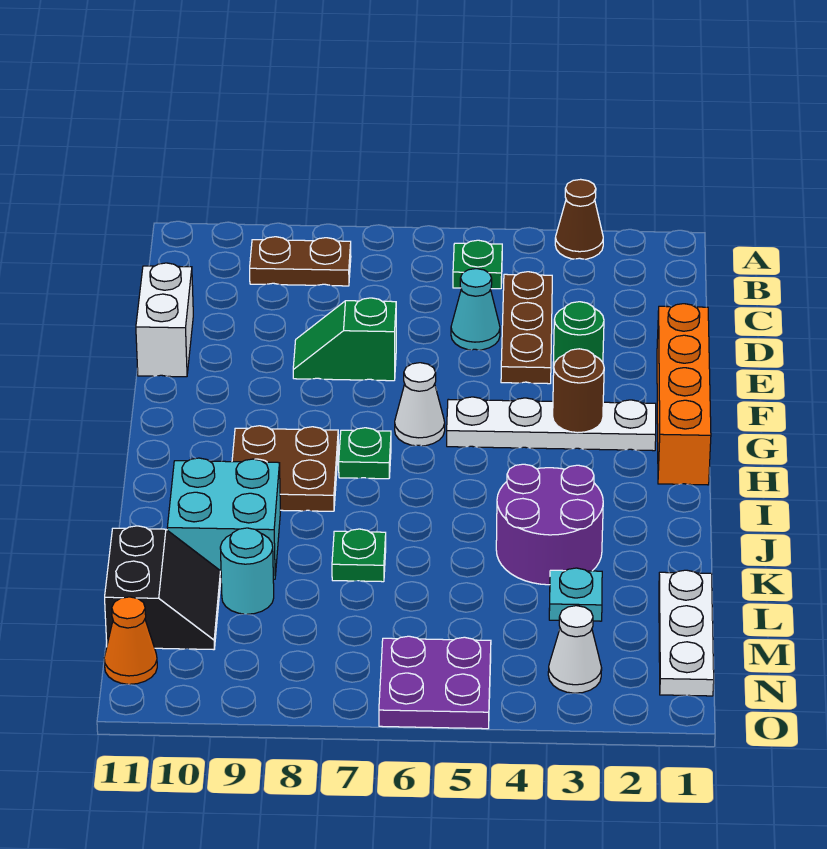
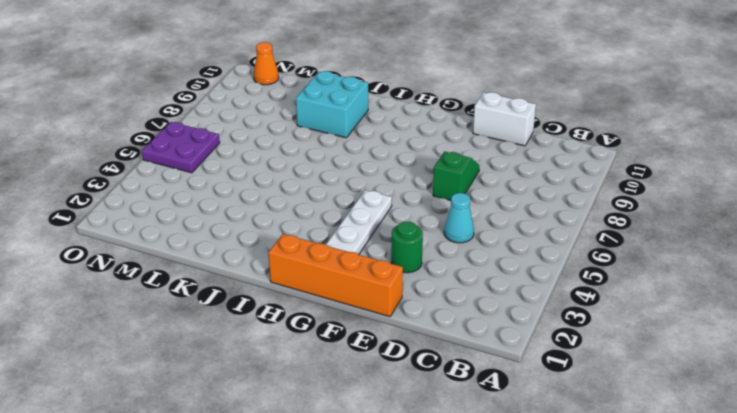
none -> brown cone A3 level 1
none -> green plate B5 level 1
none -> brown plate B8:B9 level 1

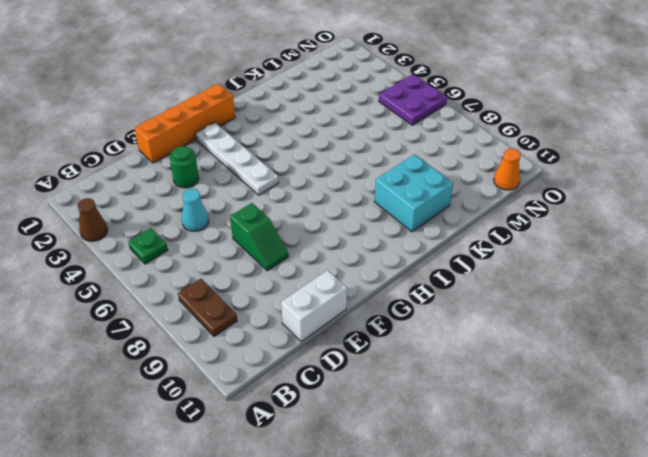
none -> brown plate C4:E4 level 1
none -> white cone G6 level 1
none -> green plate H7 level 1

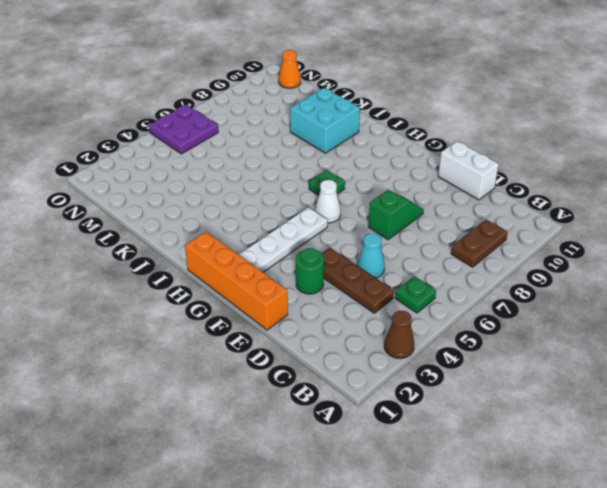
none -> brown plate H8:I9 level 1
none -> purple round brick J3:K4 level 1
none -> green plate K7 level 1

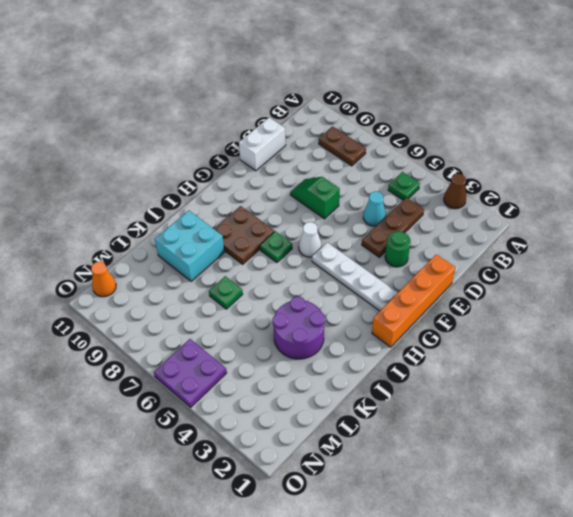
none -> white plate L1:N1 level 1
none -> cyan plate L3 level 1
none -> cyan round brick L9 level 1

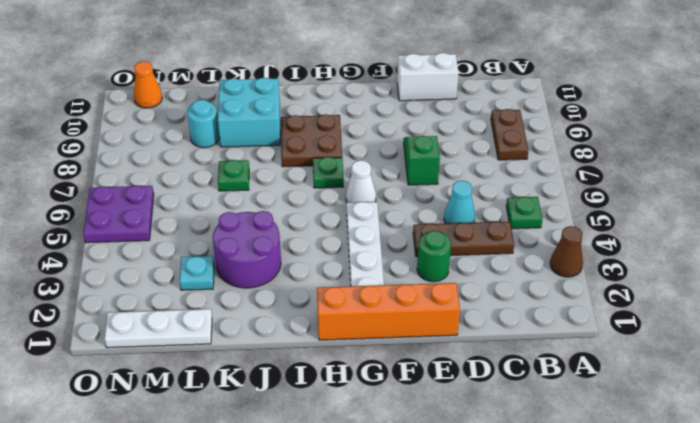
none -> black slope L10:M11 level 1 top 11
none -> white cone N3 level 1
none -> brown round brick G3 level 2

